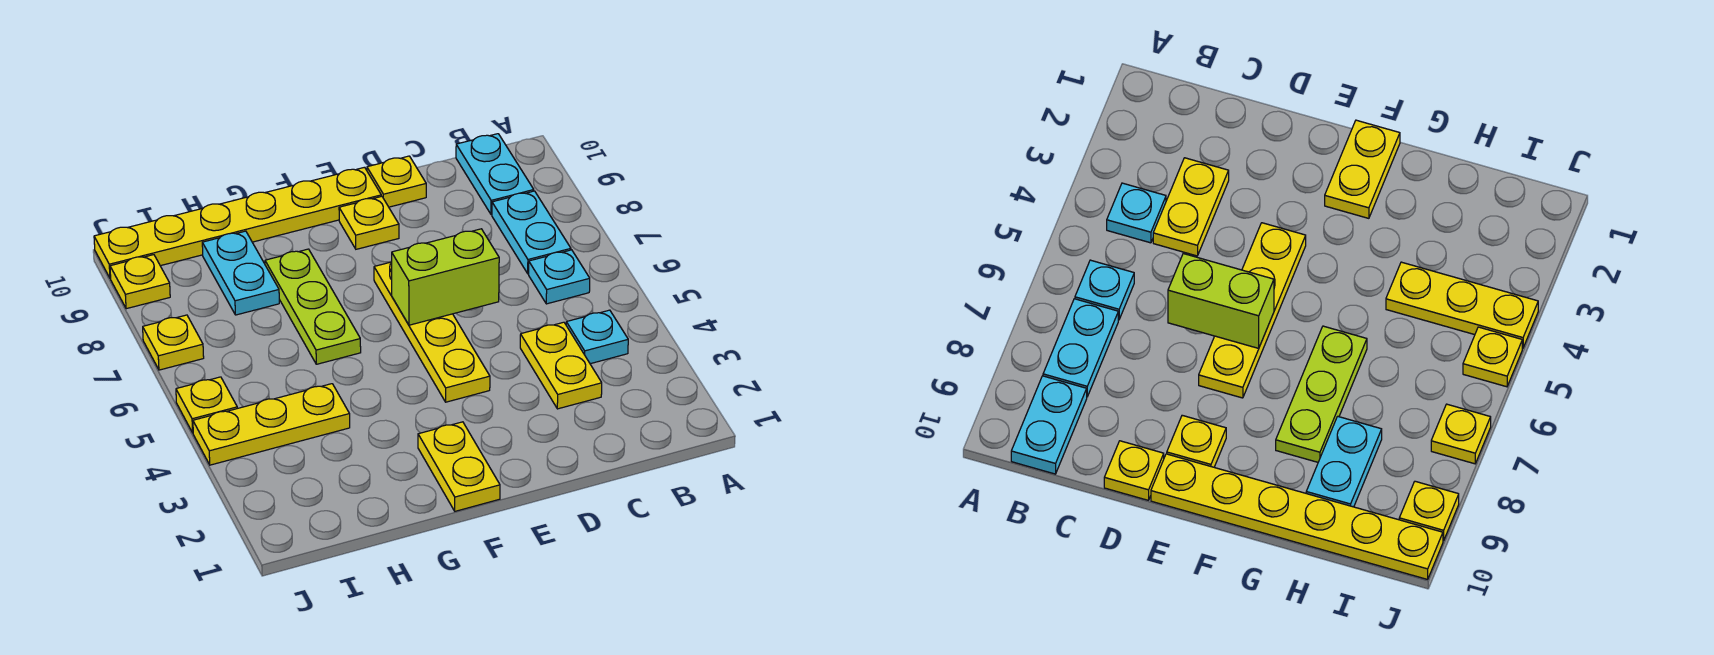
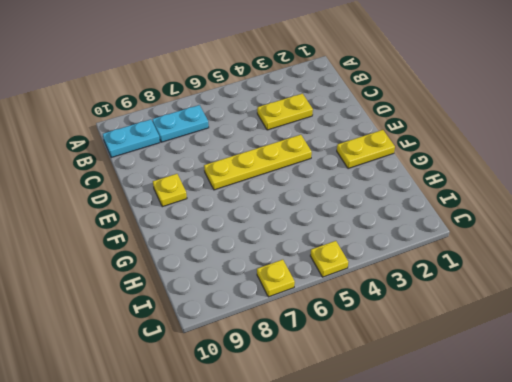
none -> cyan plate B4 level 1
none -> cyan plate B6 level 1
none -> yellow plate D10 level 1

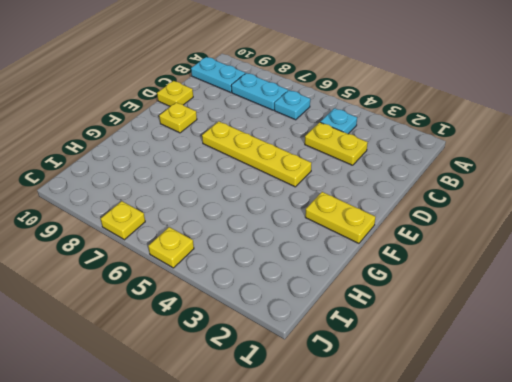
none -> yellow plate E10:J10 level 1
none -> lime plate G6:G8 level 1
none -> yellow plate H4:J4 level 1

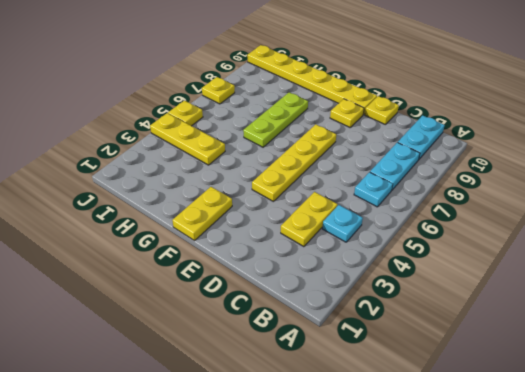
none -> cyan plate H8:H9 level 1
none -> yellow plate J9 level 1
none -> lime brick D6:E6 level 2

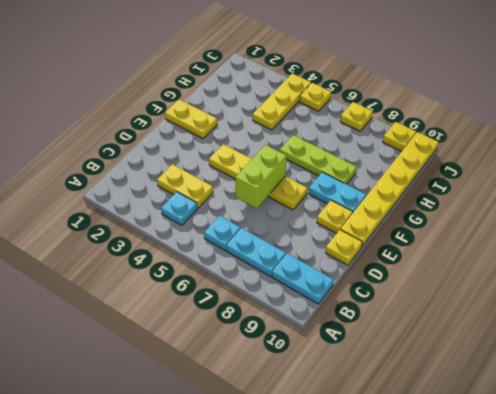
cyan plate F8:F9 level 1 -> cyan plate H8:H9 level 1

